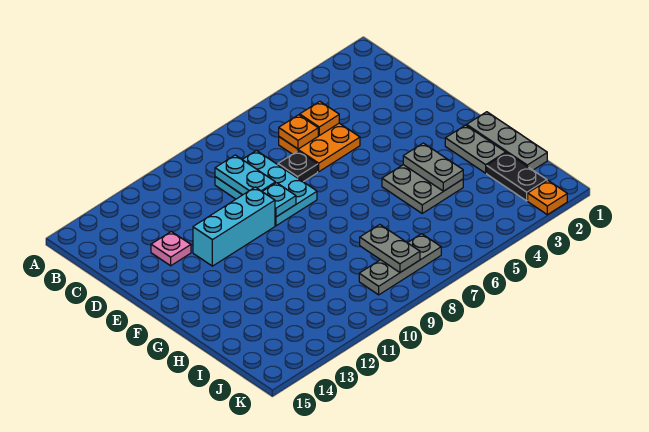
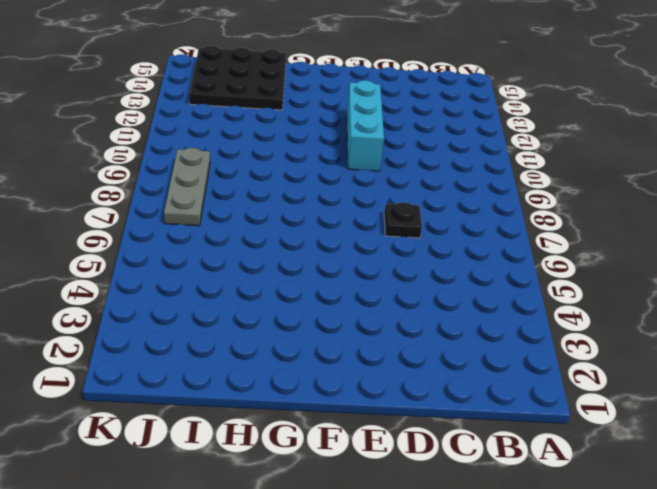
black plate H13:J15 level 1 -> none
none -> orange plate C5:D6 level 1
none -> cyan plate C8:E9 level 1
none -> pink plate D13 level 1

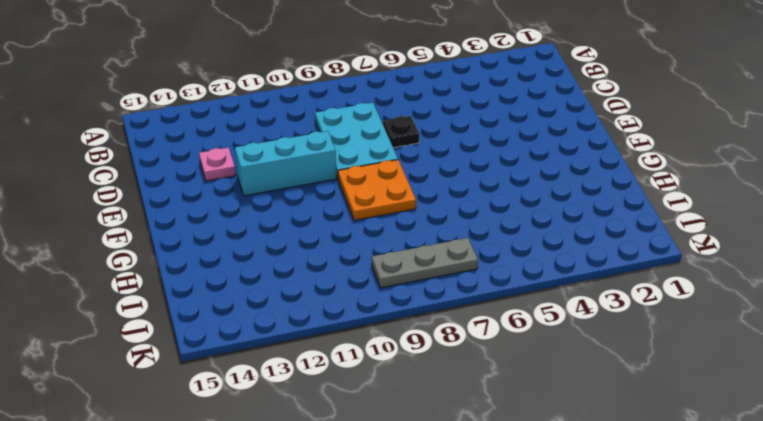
orange plate F8:G9 level 1 -> orange plate C5:D6 level 1
none -> grey plate G1:I1 level 1
none -> grey plate G2:H2 level 1
none -> grey plate G4:H5 level 1

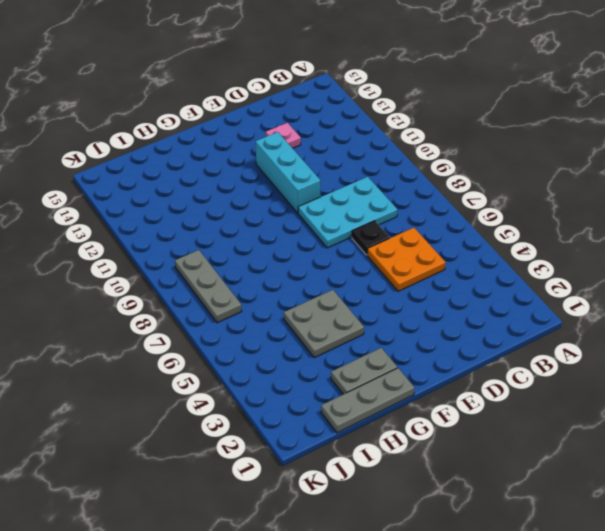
none -> black plate I2:J2 level 1
none -> orange plate K2 level 1
none -> orange plate C5 level 2

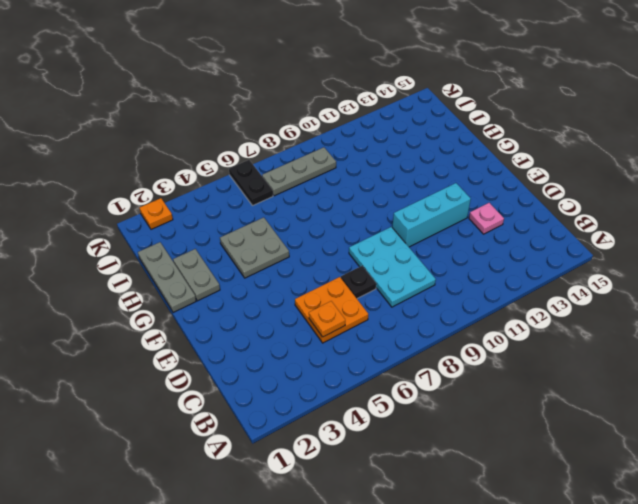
black plate J6:K6 level 1 -> black plate I2:J2 level 1
none -> orange plate C6 level 2
none -> cyan plate C9:D9 level 2
none -> cyan plate E9 level 2

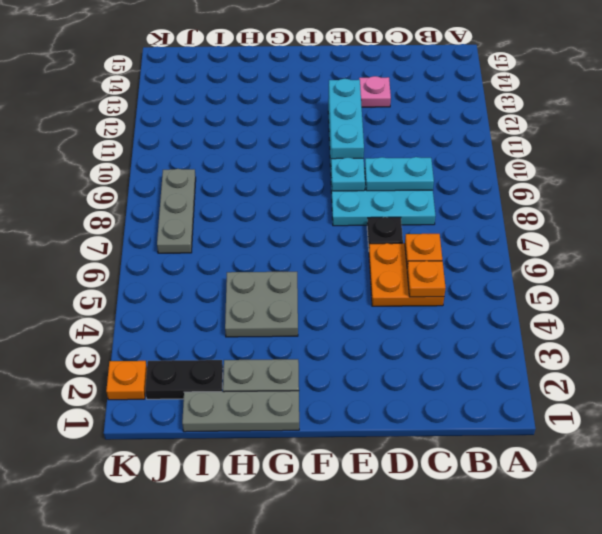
none -> grey plate G4:H4 level 2
none -> grey plate I8:J8 level 2

